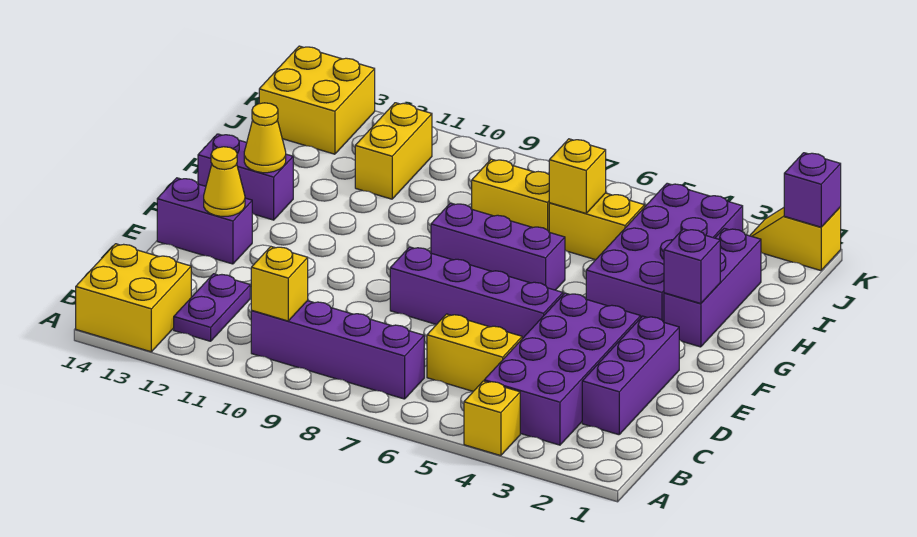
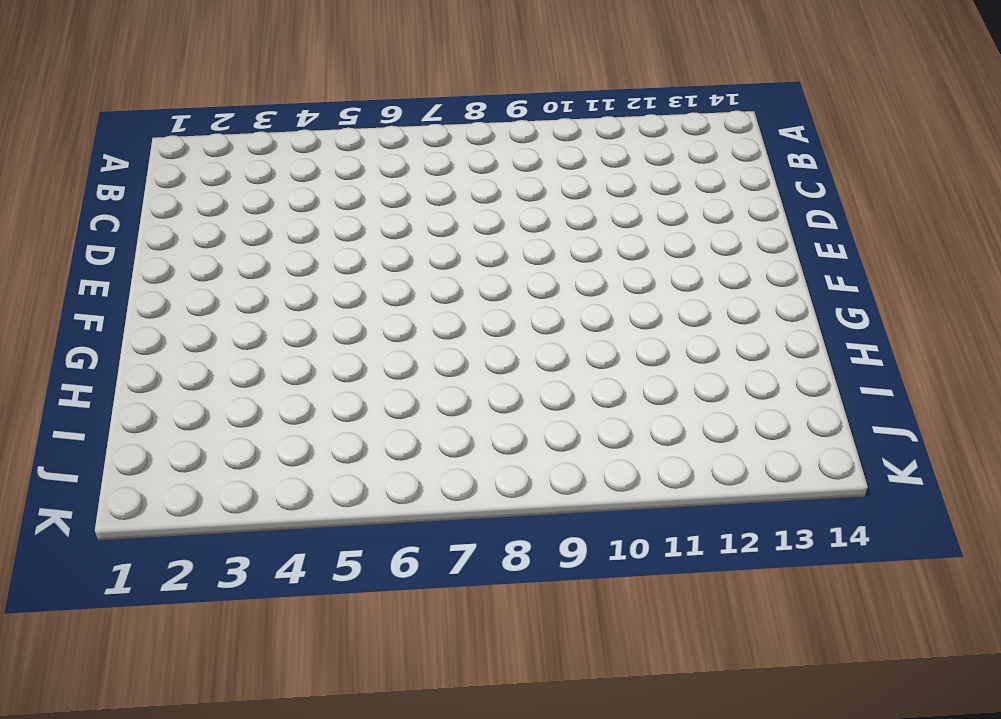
none -> yellow brick A4 level 1
none -> yellow brick A13:B14 level 1
none -> purple brick B3:E4 level 1

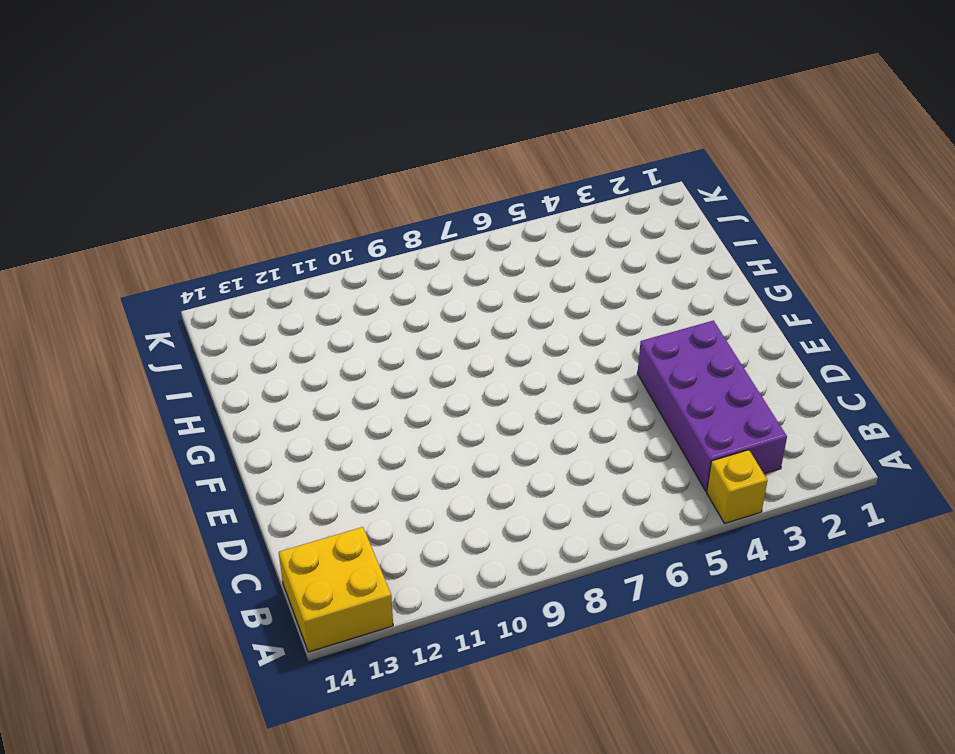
none -> purple brick B7:B10 level 1
none -> purple plate B12:C12 level 1
none -> purple brick C2:E2 level 1

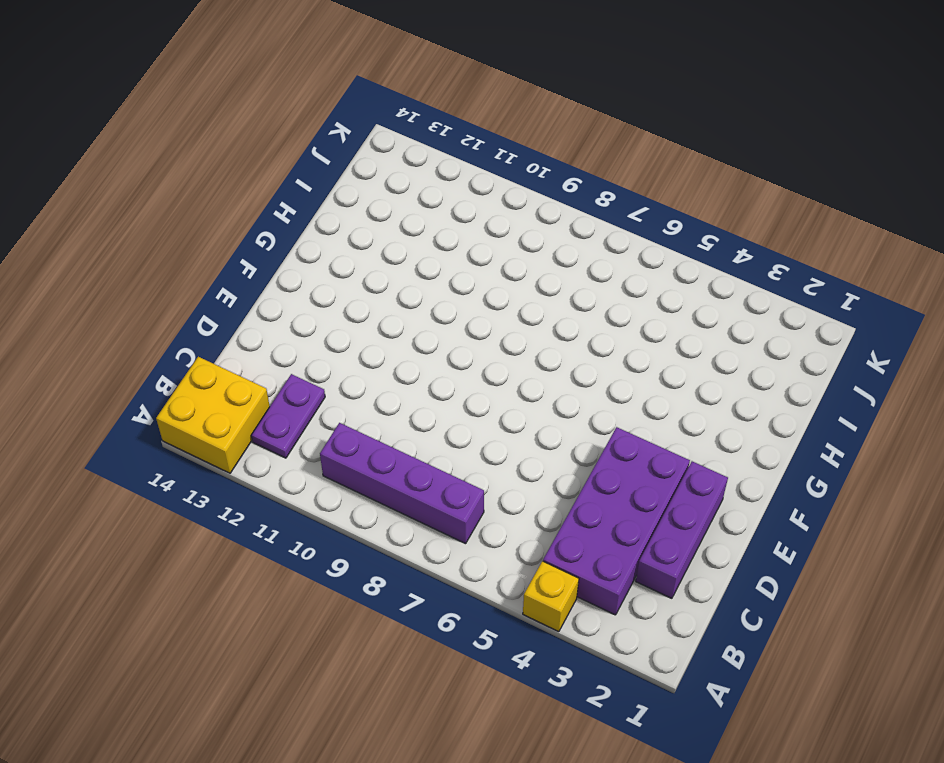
none -> yellow brick C5:C6 level 1
none -> purple brick E5:E8 level 1
none -> purple brick E13:E14 level 1

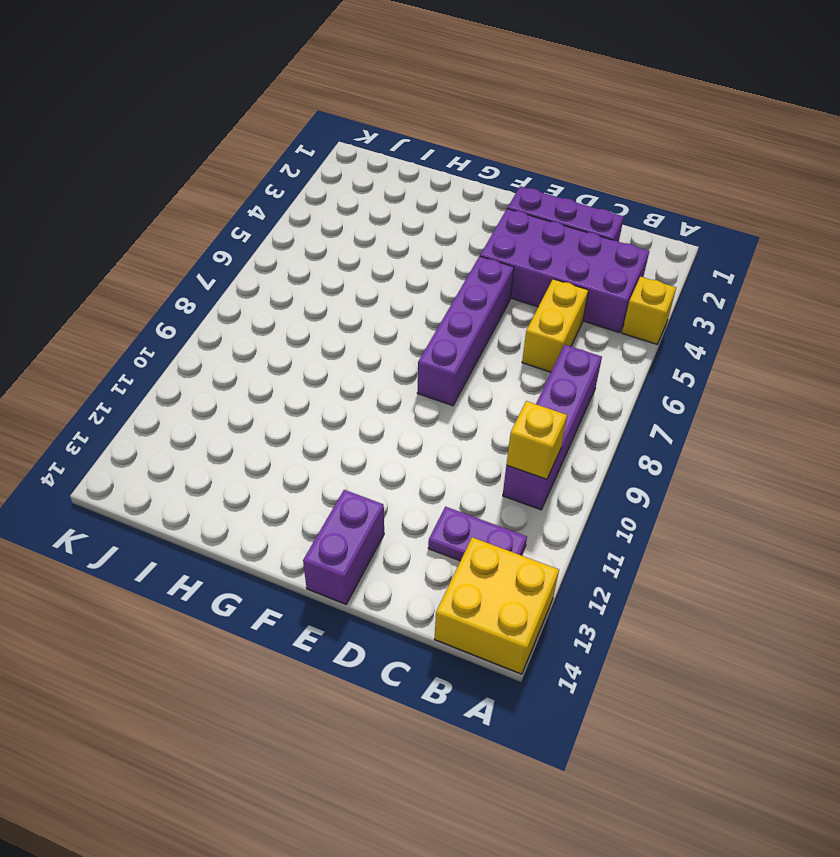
none -> purple brick G2:I2 level 1
none -> purple brick G3:J4 level 1
none -> purple brick G6:G8 level 1

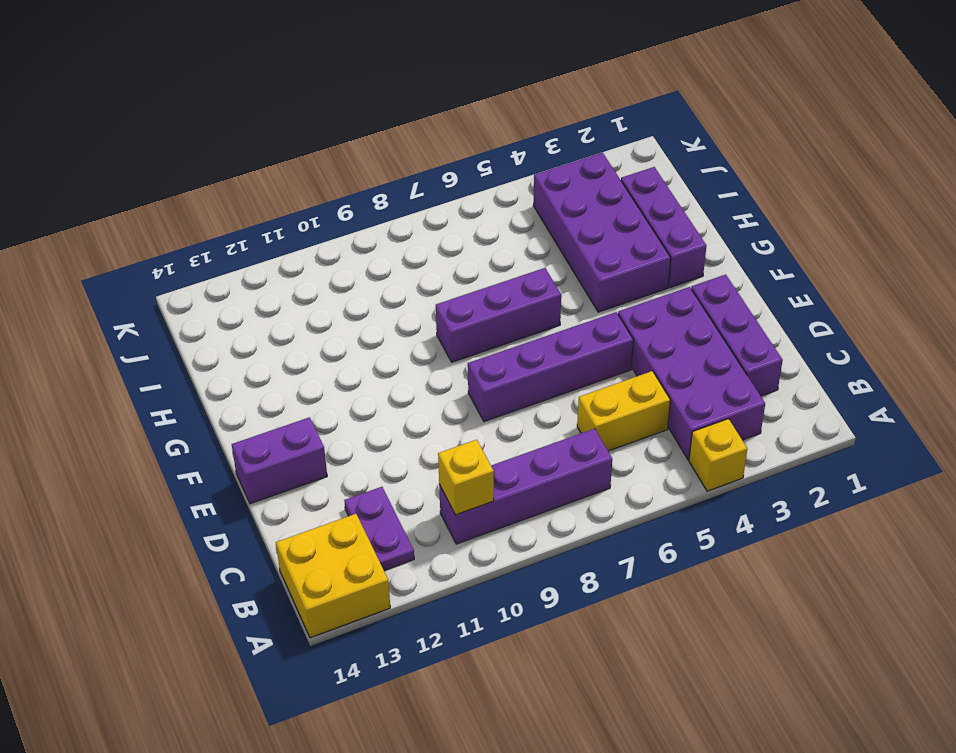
none -> purple brick G13:G14 level 1
none -> yellow brick I5:I6 level 1
none -> yellow brick I7:I8 level 1

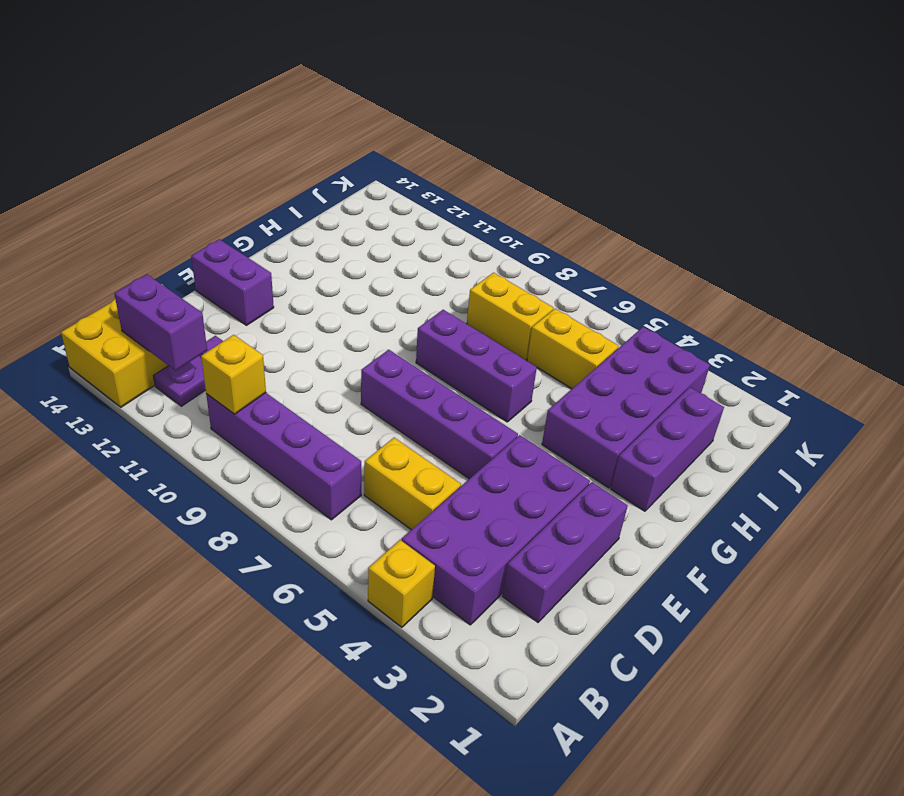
purple brick B12:B13 level 2 -> purple brick G13:G14 level 1
none -> yellow brick I11:J11 level 1
none -> yellow brick J13:K14 level 1
none -> yellow slope K1:K2 level 1 top 1

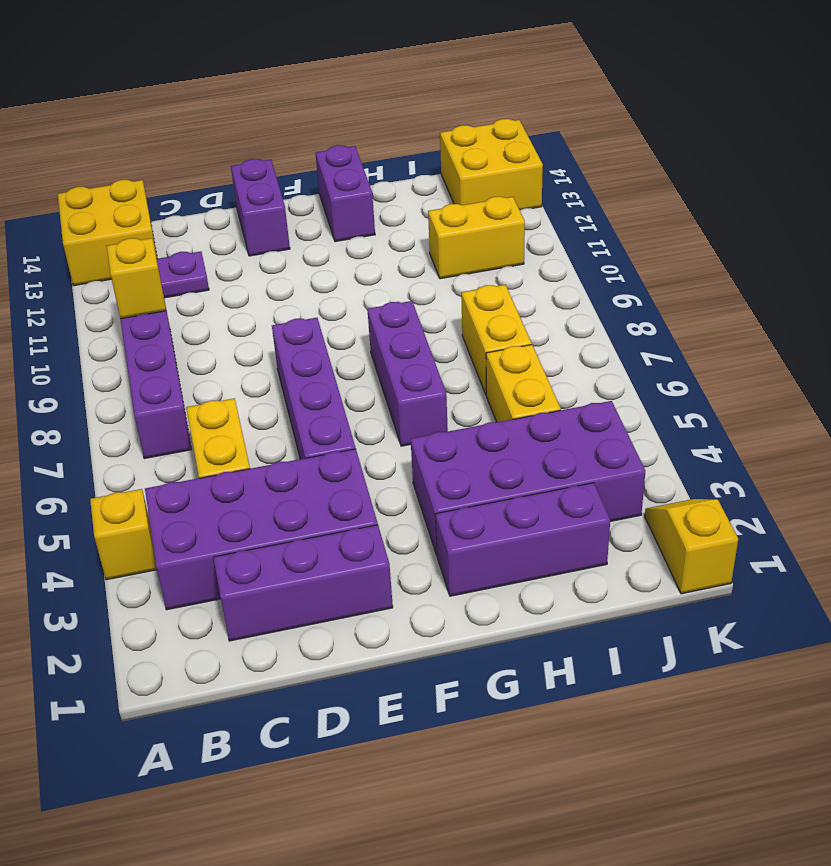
none -> yellow cone E13 level 2
none -> purple brick G2 level 2
none -> yellow cone G13 level 2

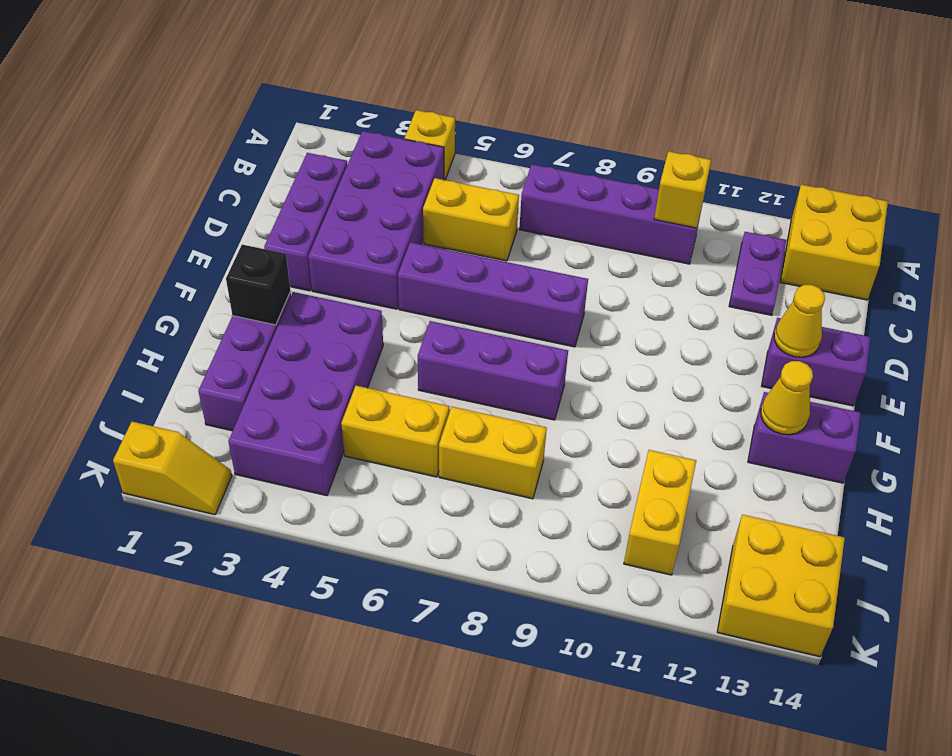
black brick G2 level 2 -> purple brick G2 level 2
none -> yellow brick I6 level 2
none -> purple brick K1 level 2

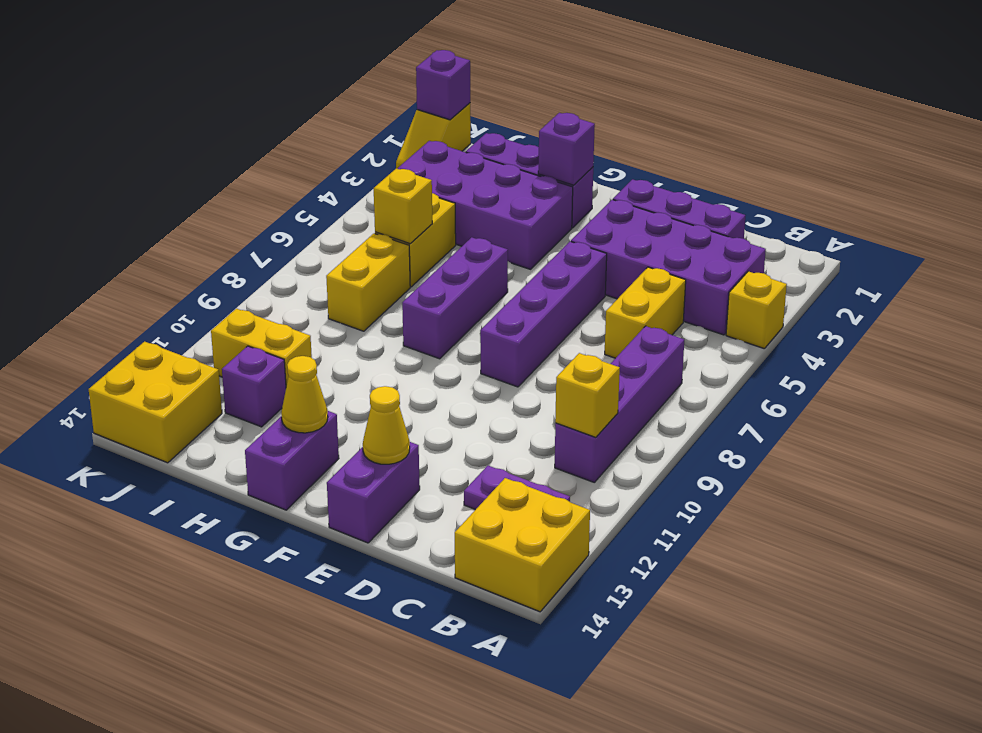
purple brick I12 level 1 -> none

